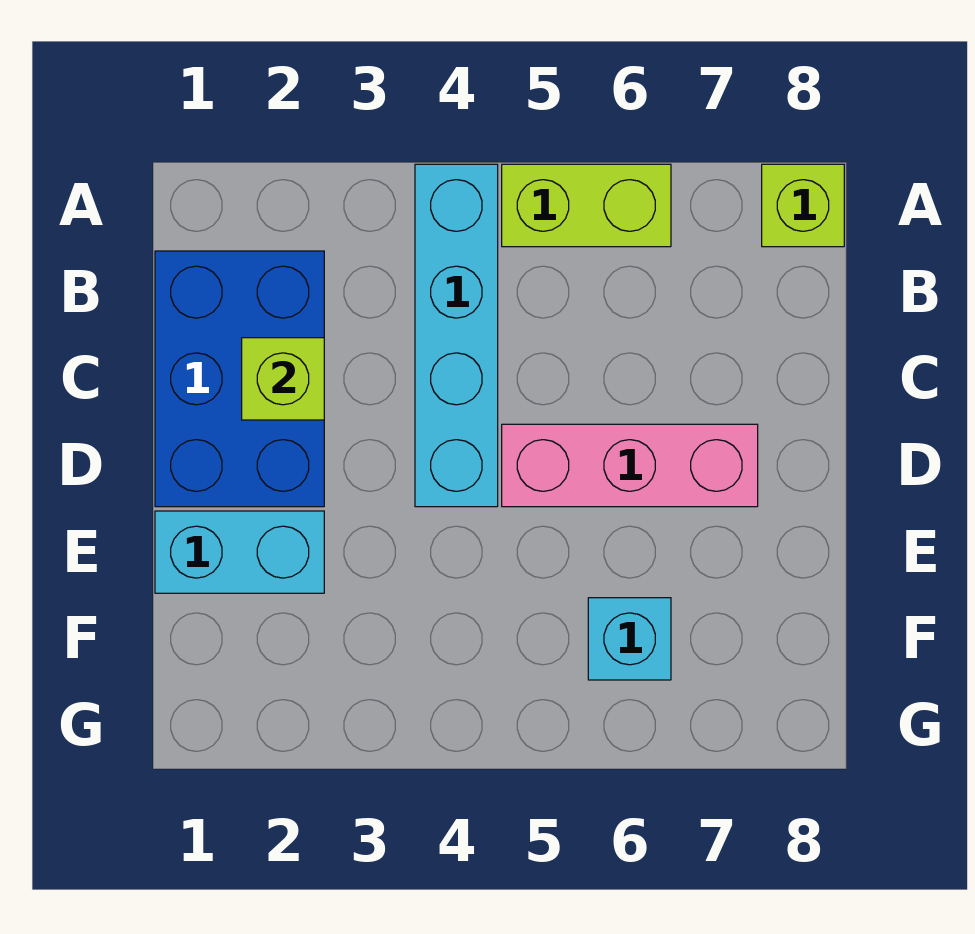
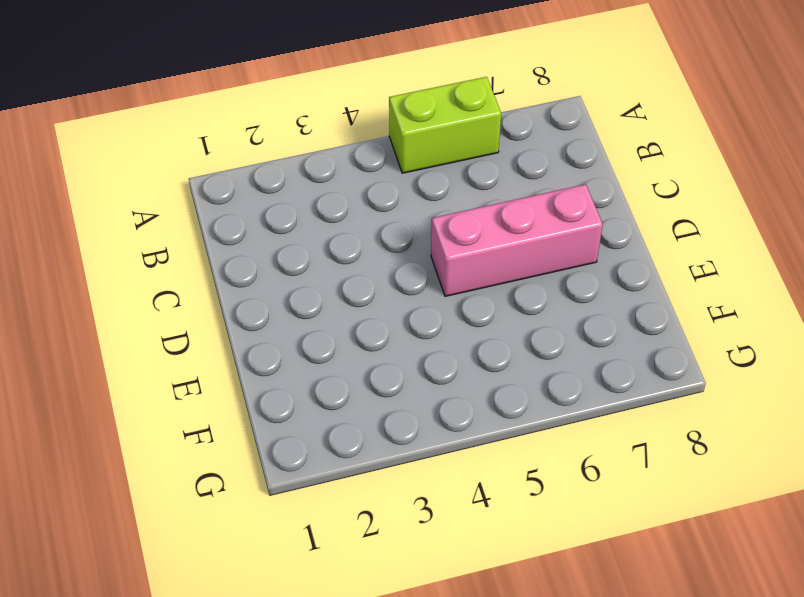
none -> cyan brick A4:D4 level 1
none -> lime brick A8 level 1

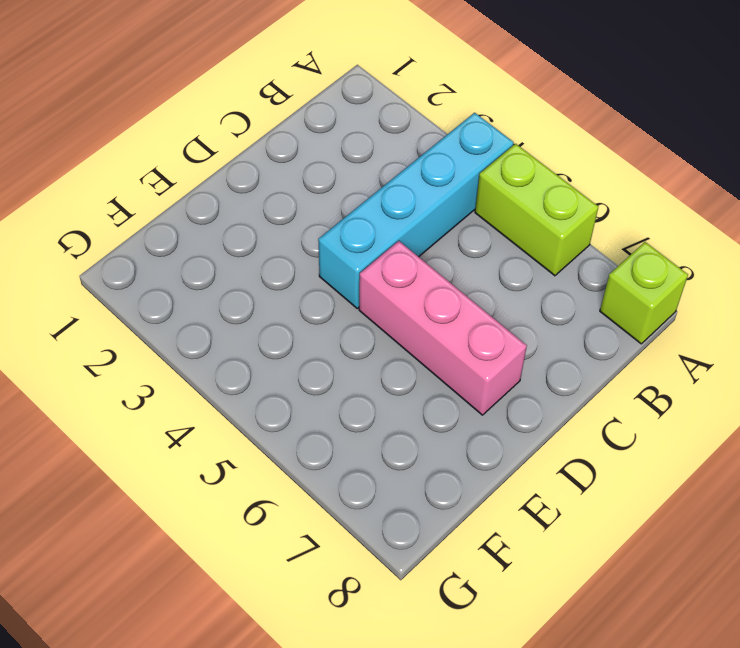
none -> blue brick B1:D2 level 1
none -> cyan brick E1:E2 level 1

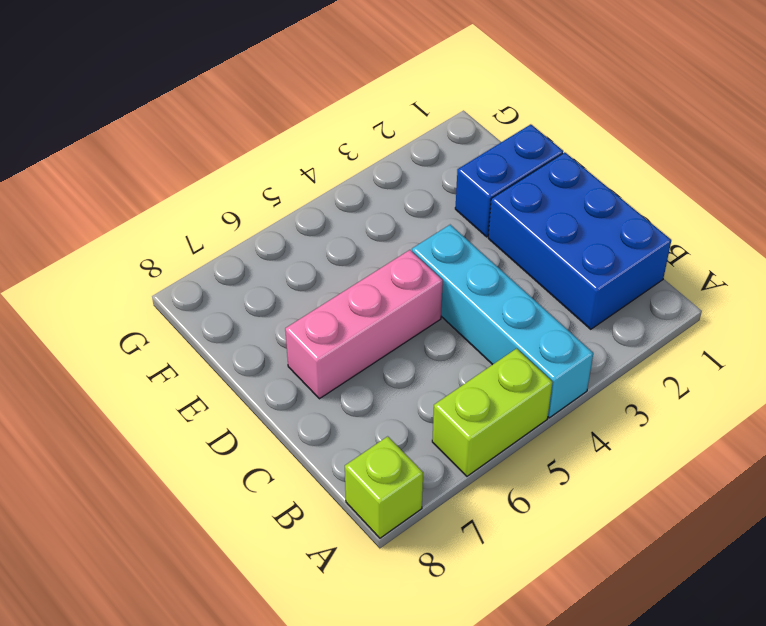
blue brick E1:E2 level 1 -> cyan brick E1:E2 level 1
none -> cyan brick F6 level 1
none -> lime brick C2 level 2

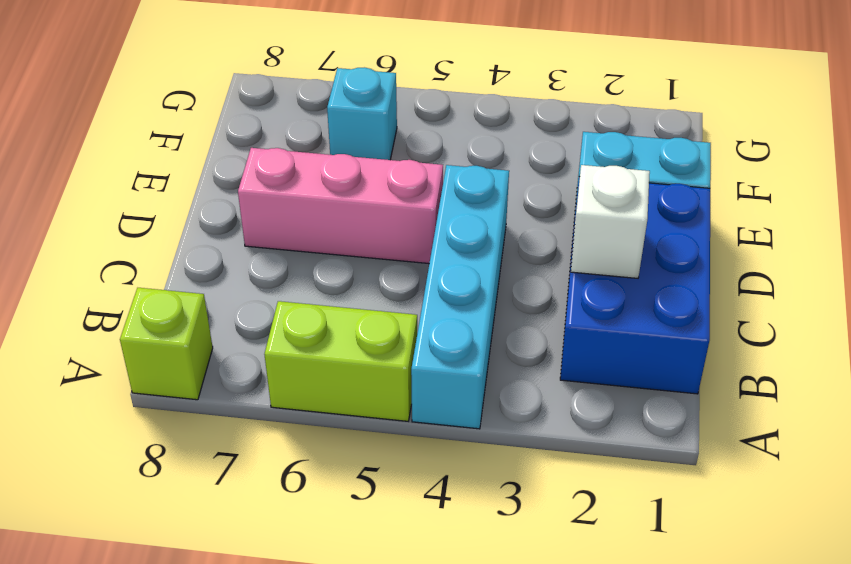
white brick C2 level 2 -> lime brick C2 level 2

